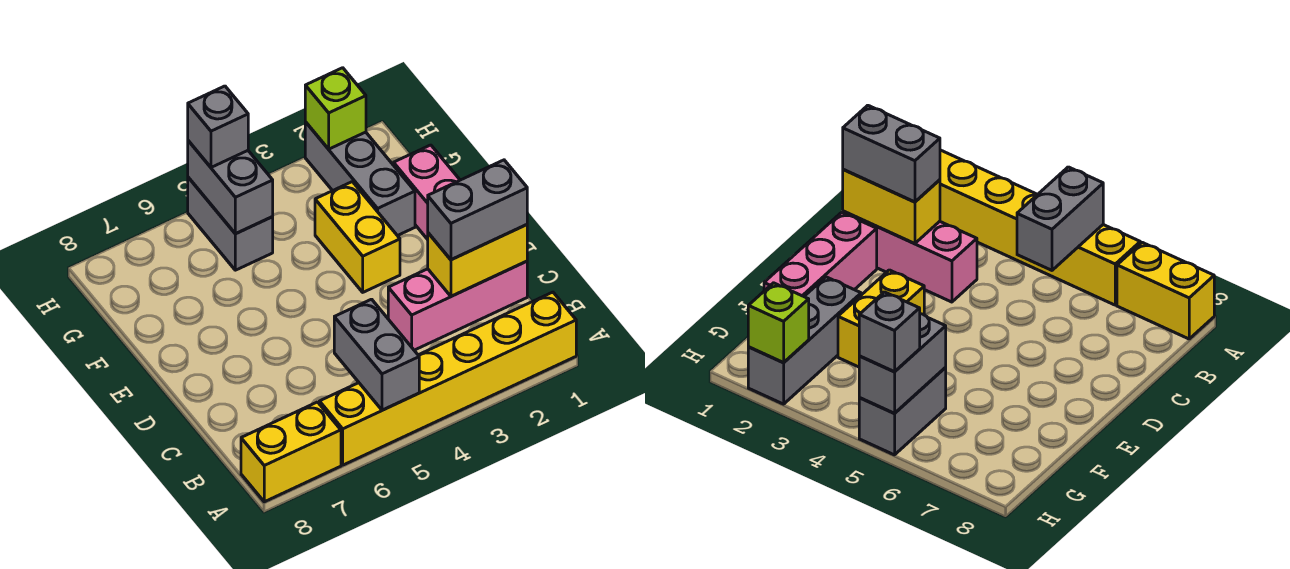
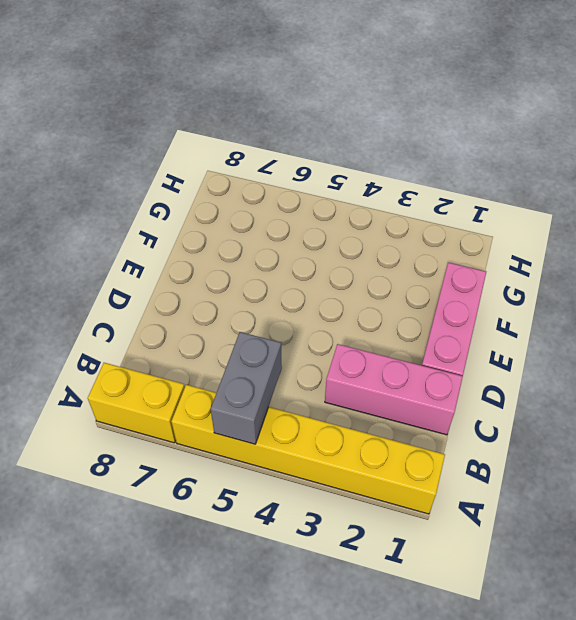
none -> yellow brick E3:F3 level 1
none -> grey brick F2:H2 level 1
none -> grey brick G5:H5 level 1

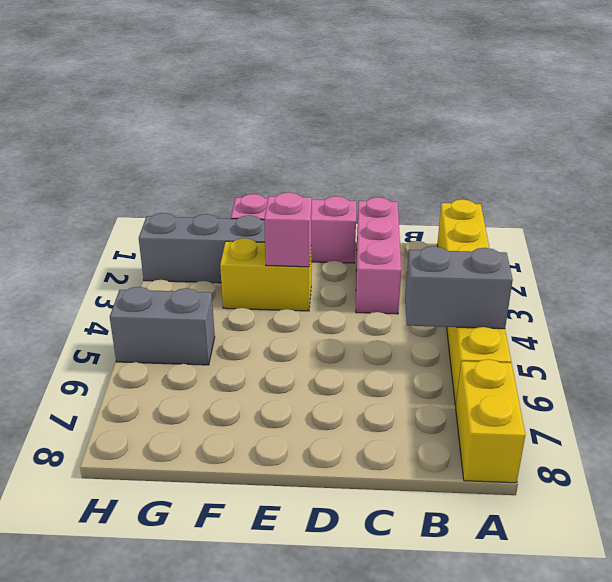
pink brick E3 level 2 -> none
none -> yellow brick C1:C2 level 2
none -> grey brick G5:H5 level 2
none -> lime brick H2 level 2

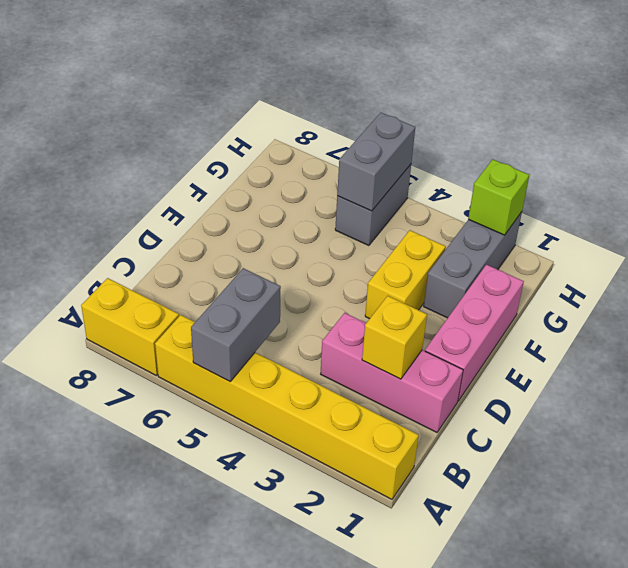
yellow brick C2 level 2 -> yellow brick C1:C2 level 2
none -> grey brick C1:C2 level 3
none -> grey brick H5 level 3

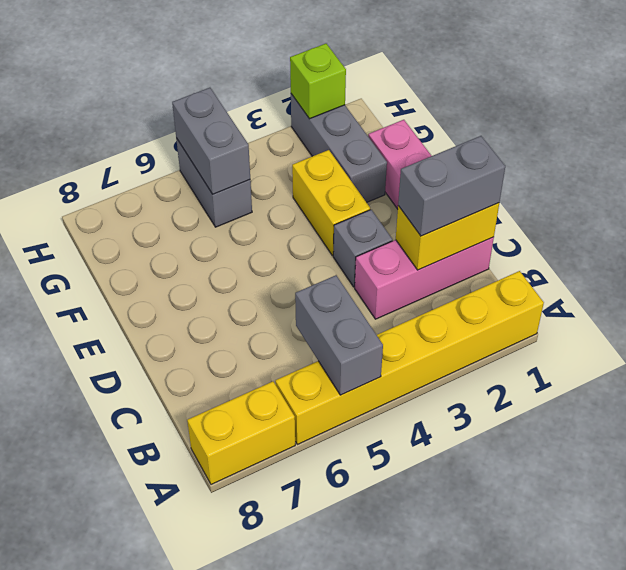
grey brick D3 level 1 -> grey brick H5 level 3

